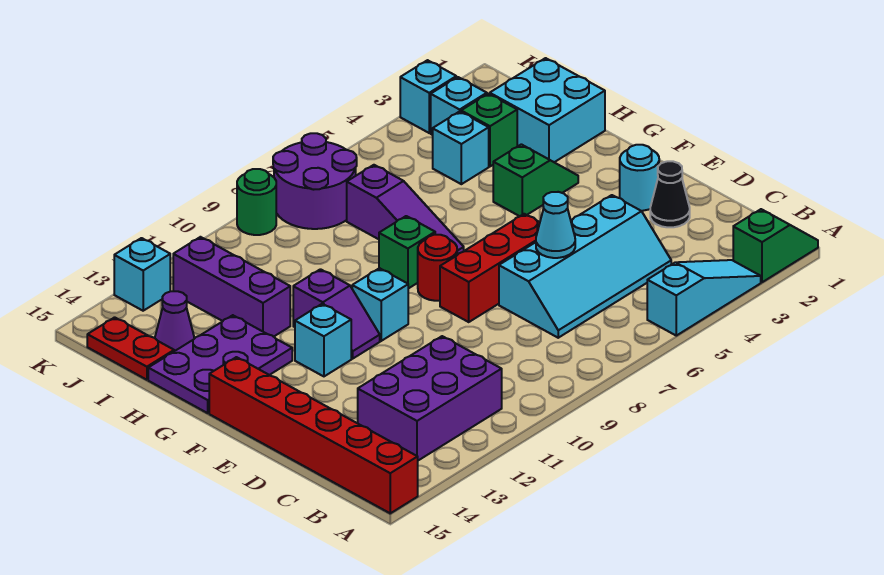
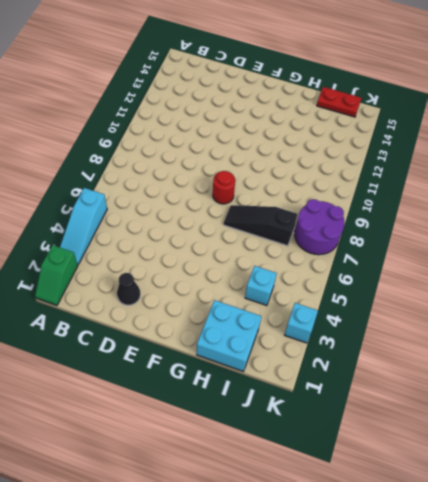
black slope G7:I7 level 1 top I -> purple slope G7:I7 level 1 top I
none -> red brick A15:F15 level 1
none -> purple brick B11:C13 level 1
none -> cyan slope C4:D7 level 1 top D

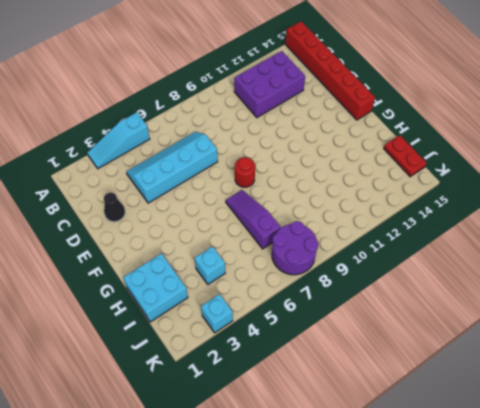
none -> green slope A1:A2 level 1 top 2
none -> cyan round brick E2 level 1
none -> red brick E6:E8 level 1

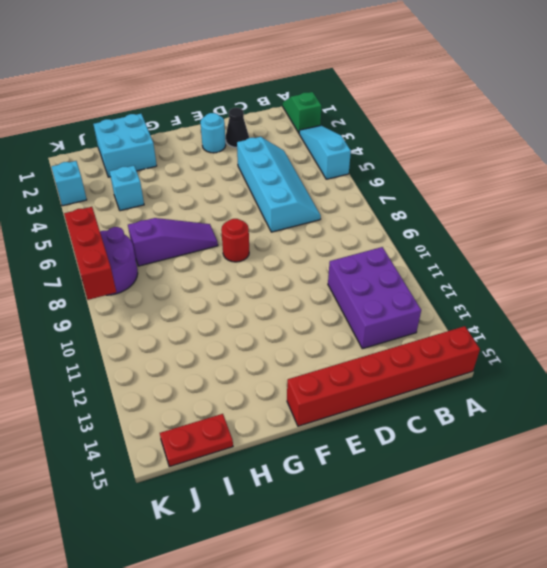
red brick K7:K9 level 2 -> red brick E6:E8 level 1
none -> cyan brick F10 level 1
none -> purple slope F11:G11 level 1 top G
none -> cyan brick F12 level 1

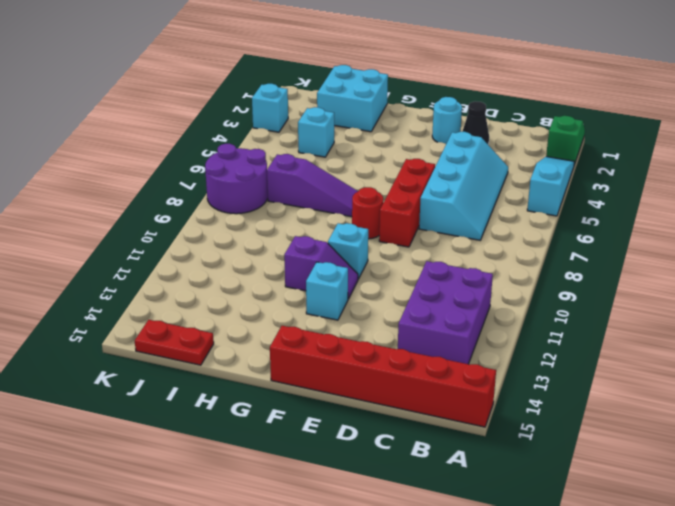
none -> green slope G3:G4 level 1 top 4
none -> green brick G8 level 1
none -> purple plate G13:H15 level 1

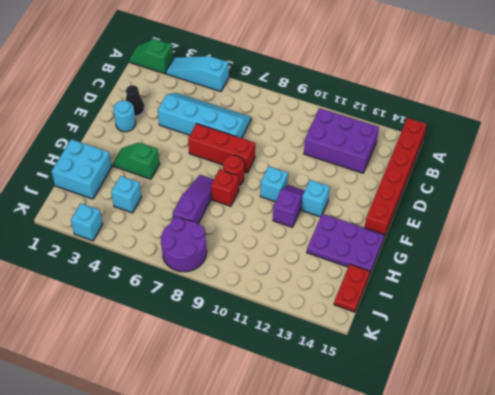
red brick G8 level 1 -> green brick G8 level 1
none -> purple brick H12:J12 level 1
none -> green brick I3 level 1
none -> purple cone I14 level 1

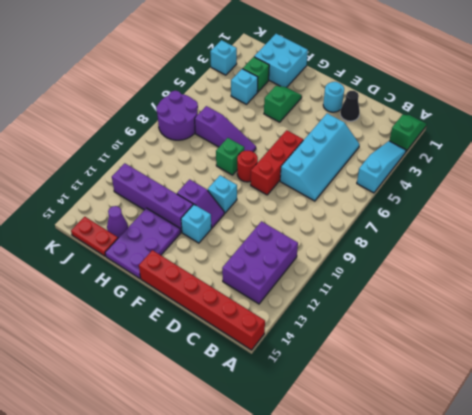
purple brick G12:J12 level 1 -> purple brick H12:J12 level 1
none -> cyan brick J3 level 1
none -> green round brick K9 level 1
none -> cyan brick K13 level 1

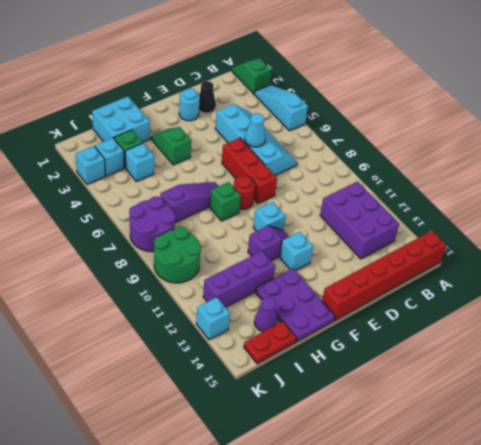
green round brick J9:K10 level 1 -> green round brick K9 level 1

